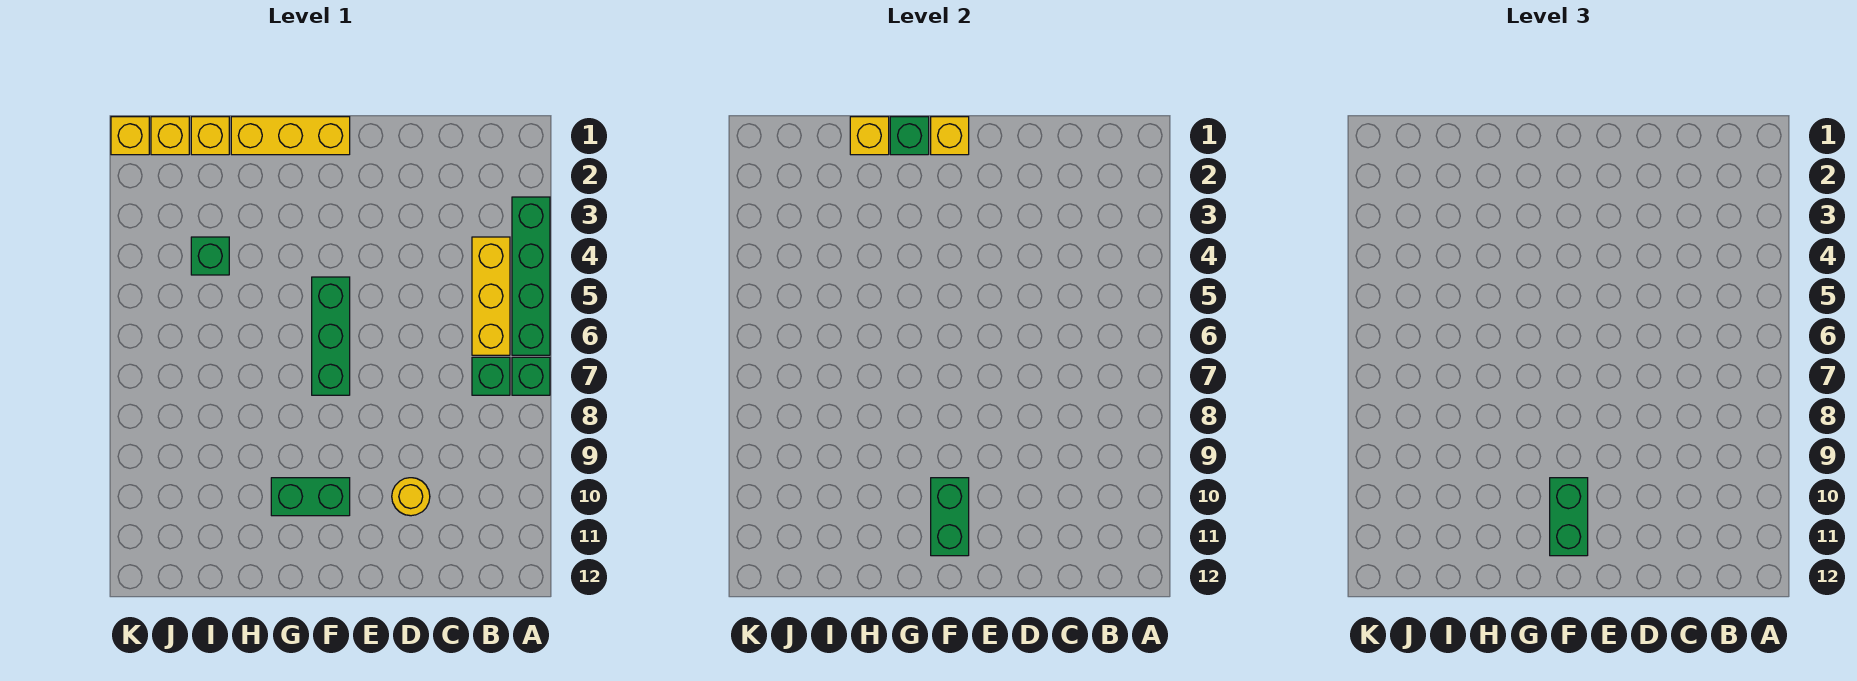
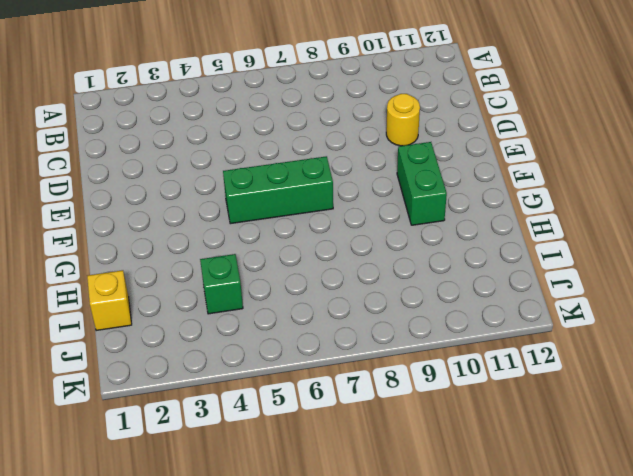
none -> green brick A3:A6 level 1
none -> green brick A7 level 1
none -> yellow brick B4:B6 level 1

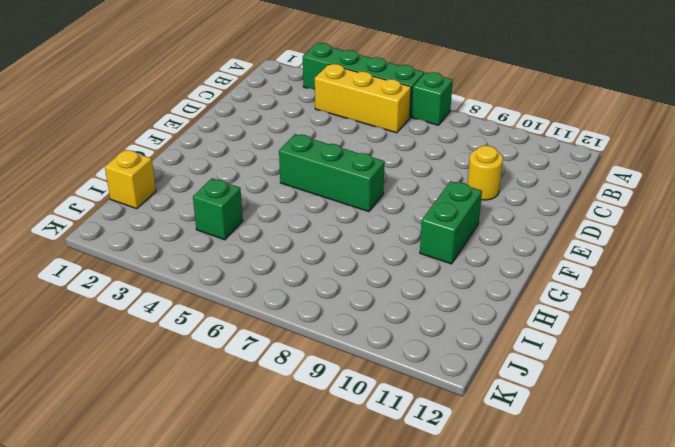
none -> green brick B7 level 1
none -> yellow brick F1:H1 level 1
none -> yellow brick J1 level 1

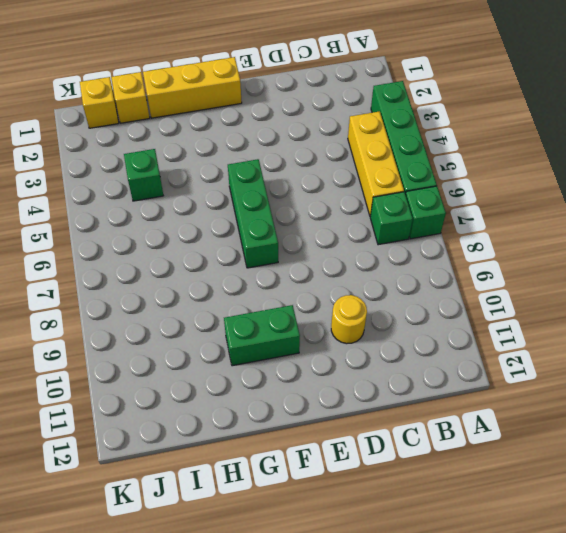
none -> yellow brick K1 level 1
none -> yellow brick F1 level 2
none -> green brick F10:F11 level 2

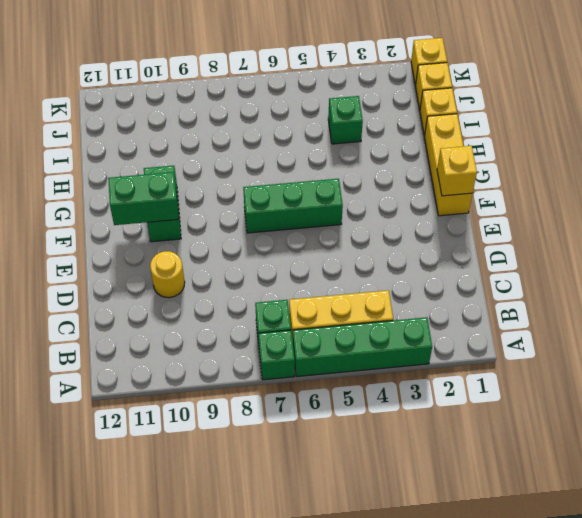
none -> green brick G1 level 2
none -> yellow brick H1 level 2
none -> green brick F10:F11 level 3

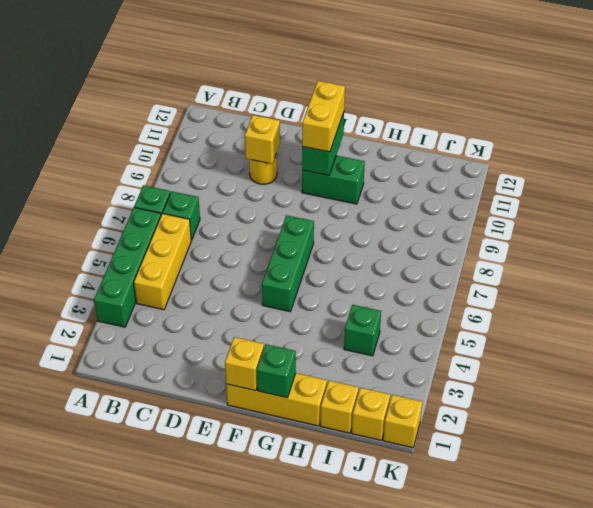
yellow brick D10 level 2 -> yellow brick H1 level 2
yellow brick F10:F11 level 3 -> green brick F10:F11 level 3

